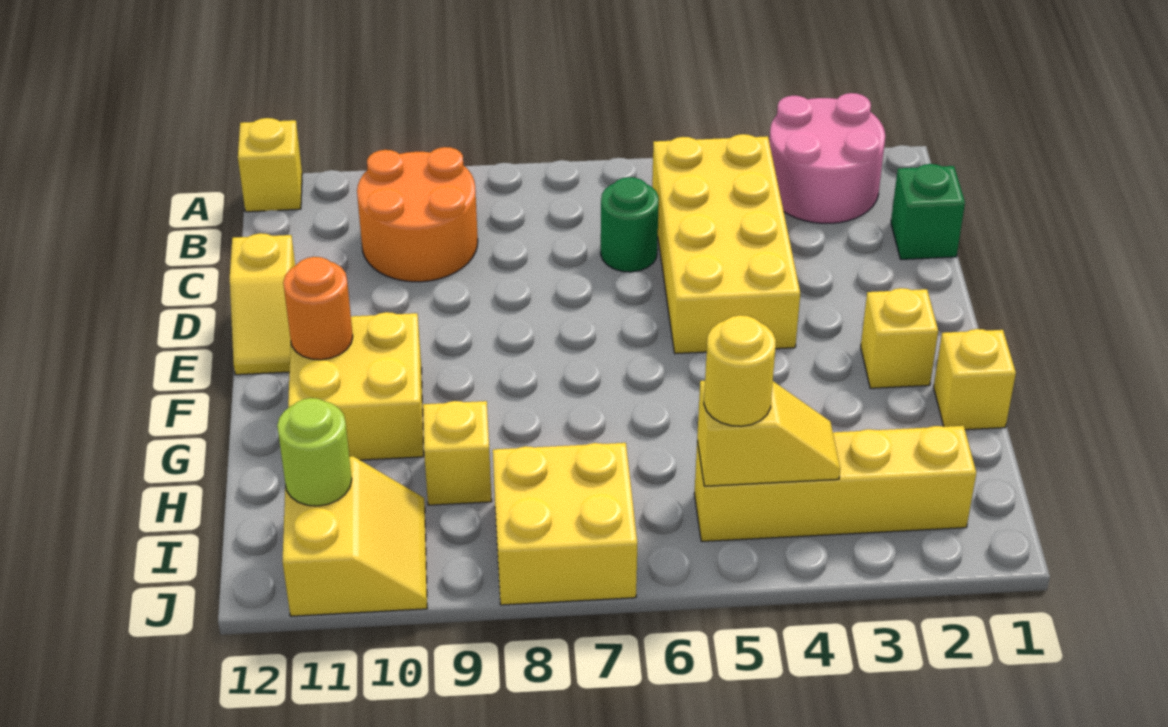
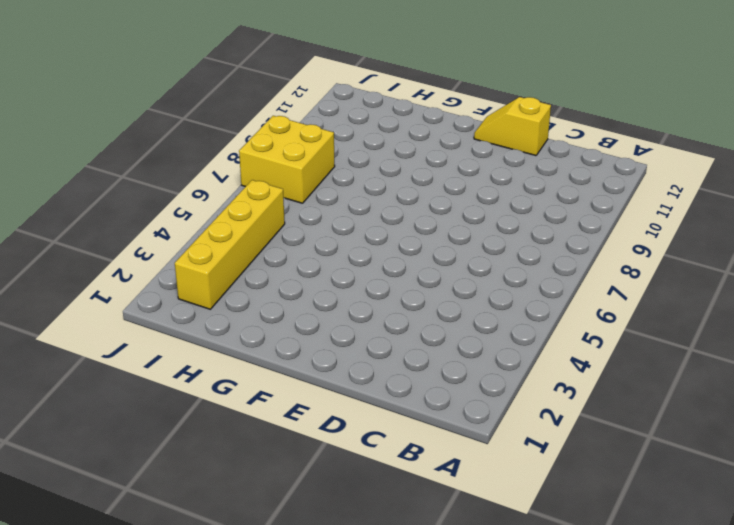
none -> pink round brick A2:B3 level 1
none -> yellow brick A12 level 1
none -> yellow brick B4:E5 level 1

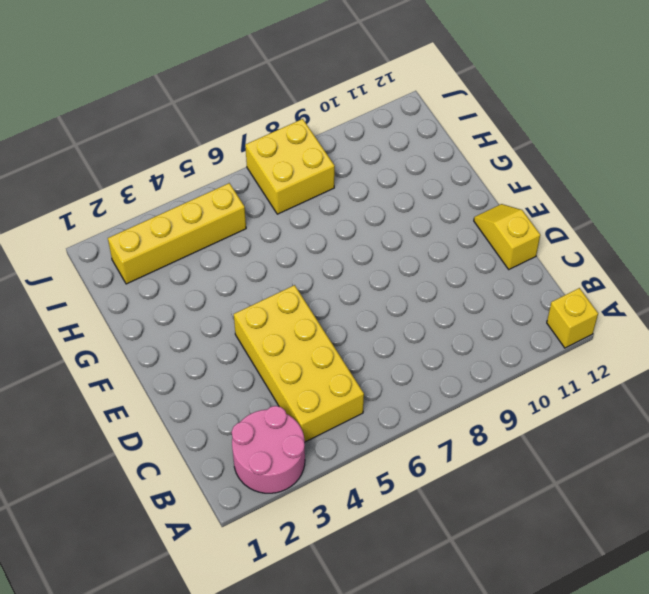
none -> orange round brick B9:C10 level 1
none -> green brick C1 level 1
none -> green round brick C6 level 1

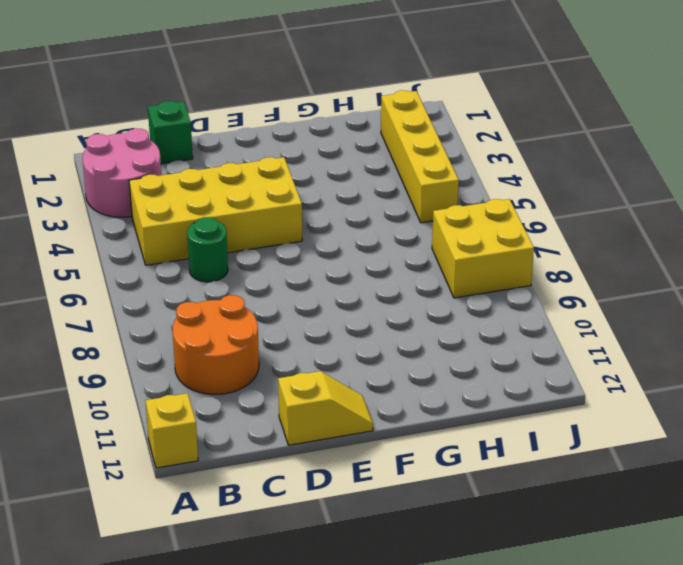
none -> yellow brick F2 level 1
none -> yellow brick F10:G11 level 1
none -> yellow brick G1 level 1

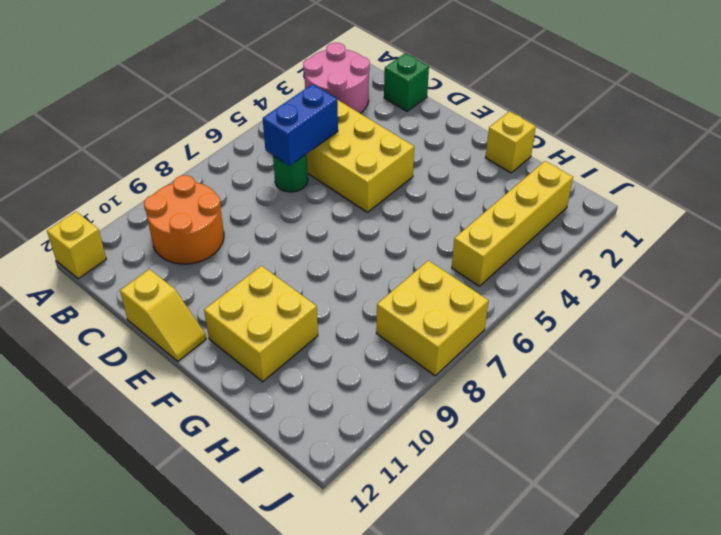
blue brick C5:C6 level 2 -> none
none -> yellow brick F2 level 1
none -> yellow brick H9 level 1
none -> yellow slope I10:J11 level 1 top 11

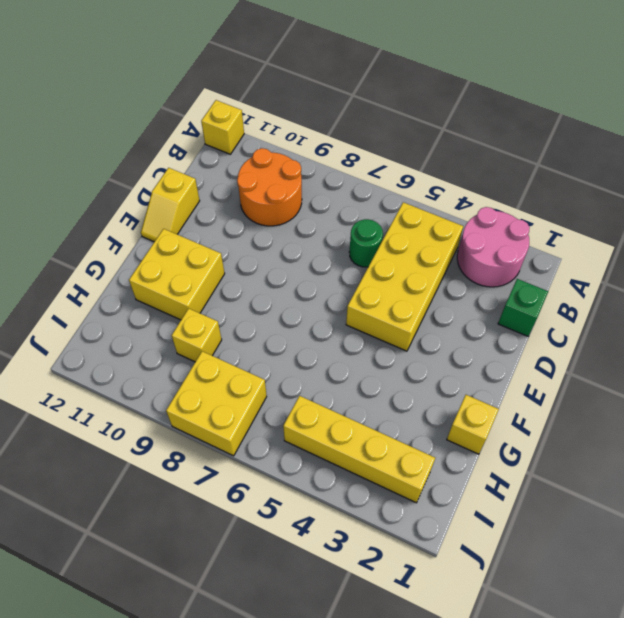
none -> yellow brick F2 level 1
none -> yellow slope I10:J11 level 1 top 11
none -> orange round brick F11 level 2

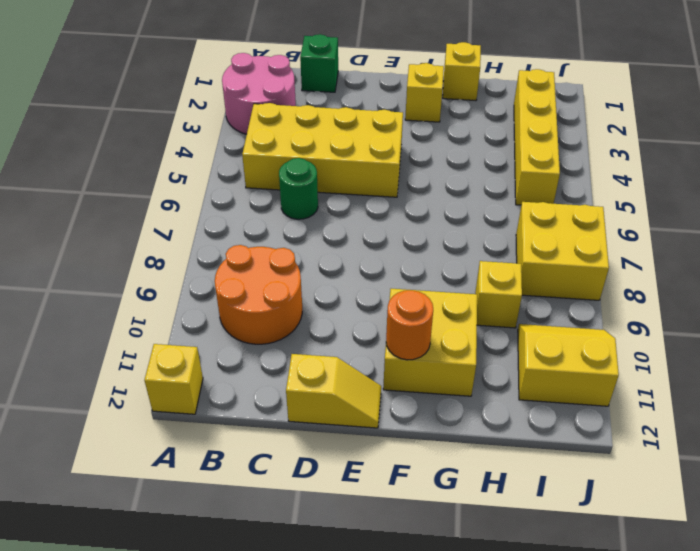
none -> yellow slope I4:I5 level 2 top 5
none -> lime round brick I11 level 2
none -> yellow round brick I5 level 3

